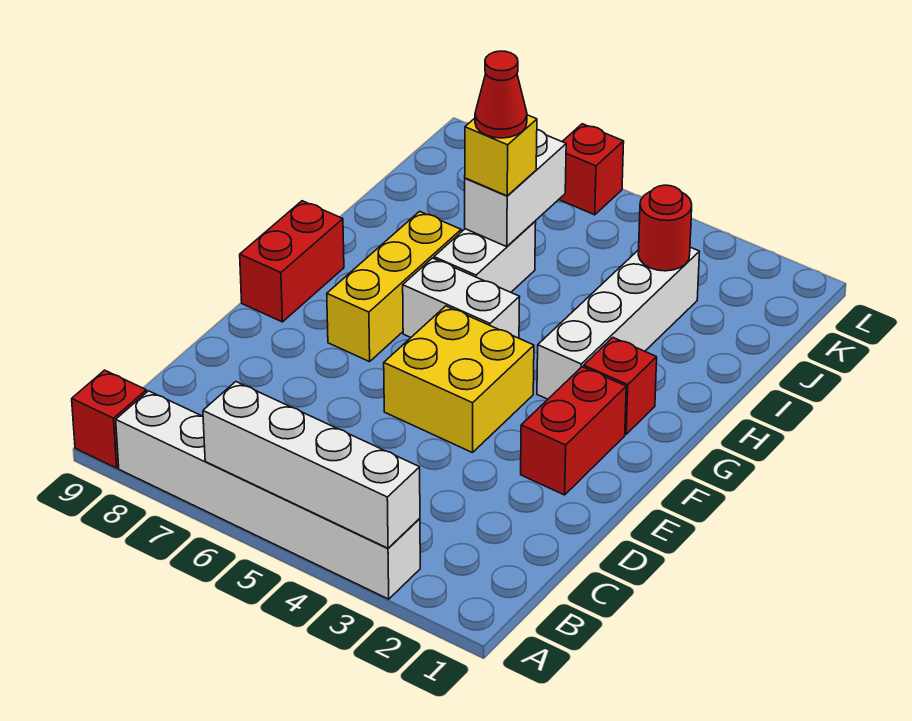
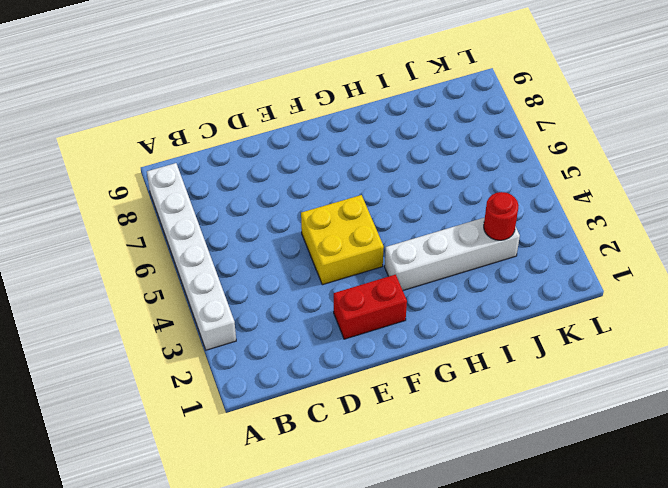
none -> red brick A9 level 1
none -> yellow brick F7:H7 level 1
none -> red brick F9:G9 level 1

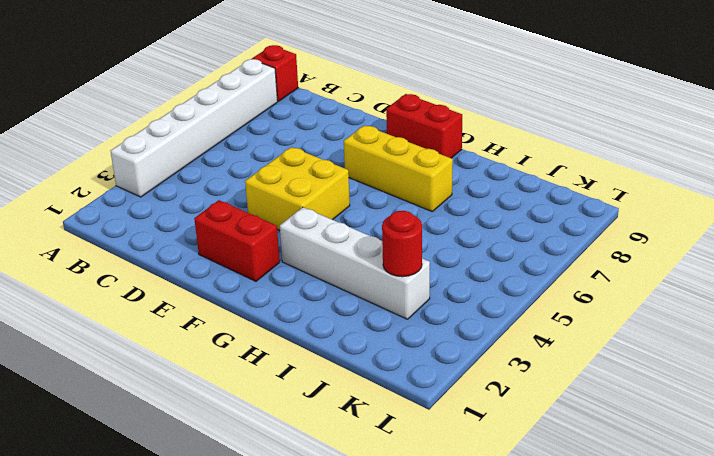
none -> red brick G2 level 1
none -> white brick G5:G6 level 1
none -> white brick H6:I6 level 1

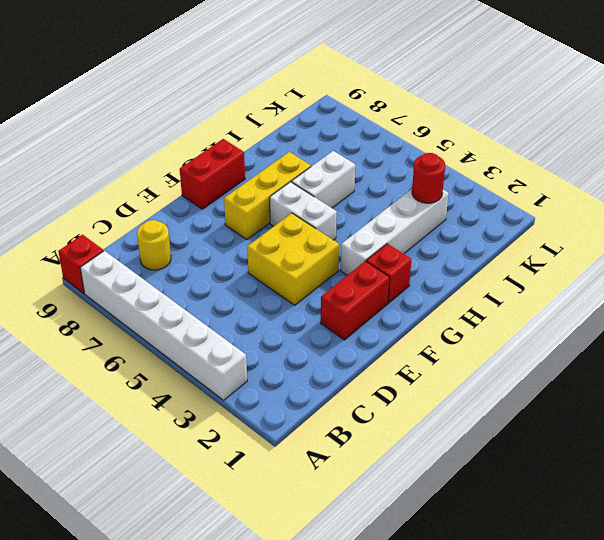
yellow round brick C8 level 1 -> none
none -> red brick L6 level 1
none -> white brick A3:A6 level 2
none -> white brick I6:J6 level 2

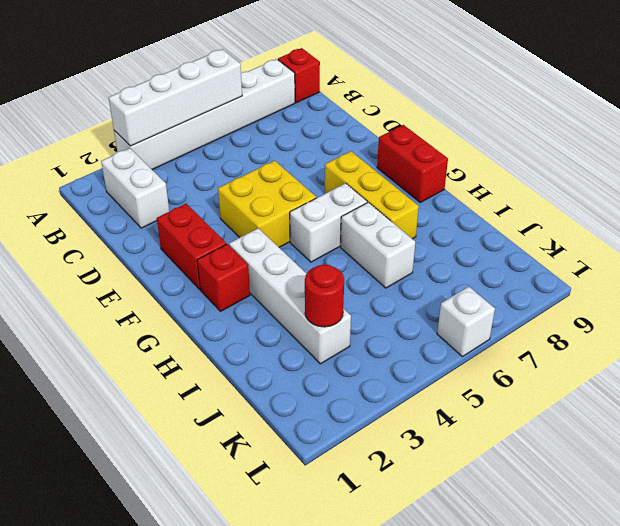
white brick B2:C2 level 1 -> white brick I6:J6 level 2
white brick L6 level 1 -> red brick L6 level 1
none -> yellow brick I6 level 3
none -> red cone I6 level 4

